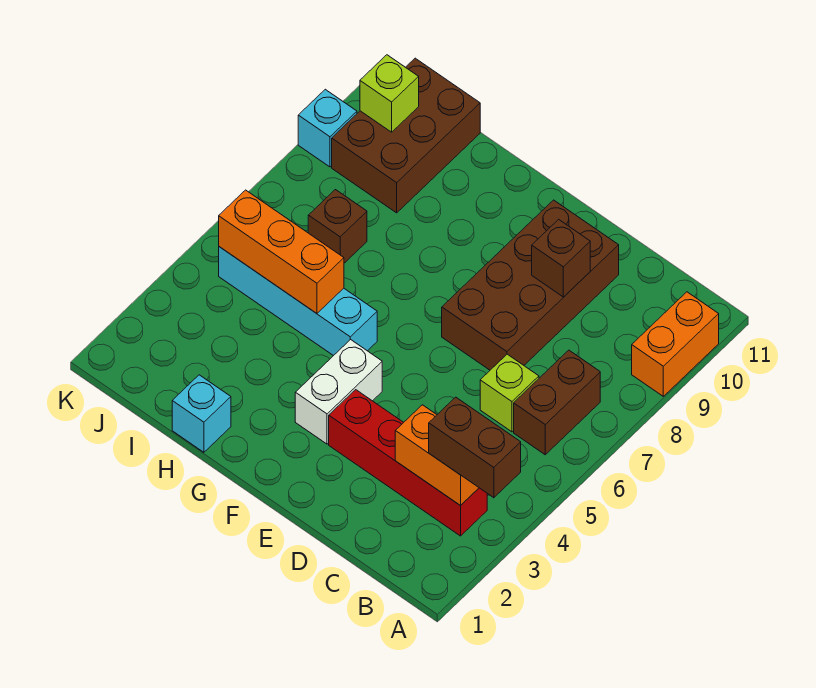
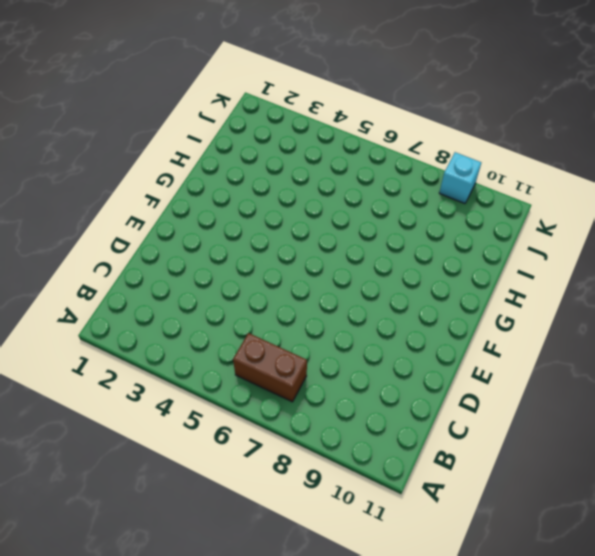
none -> orange brick A9:A10 level 1
none -> red brick B3:E3 level 1
none -> lime brick C6 level 1

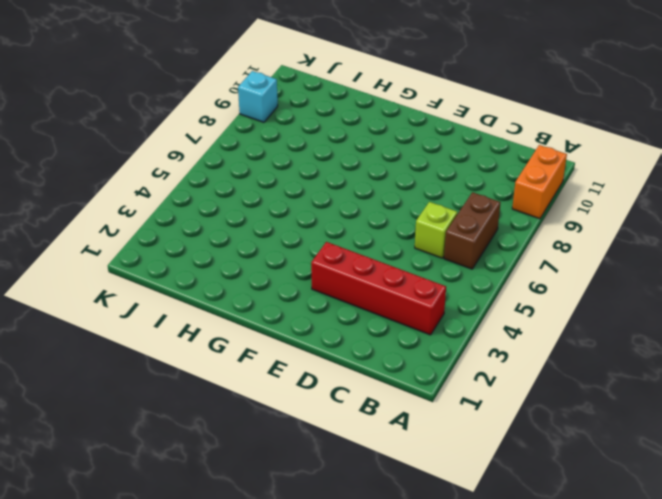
none -> brown brick D7:E10 level 1
none -> white brick F3:F4 level 1
none -> cyan brick G5:J5 level 1

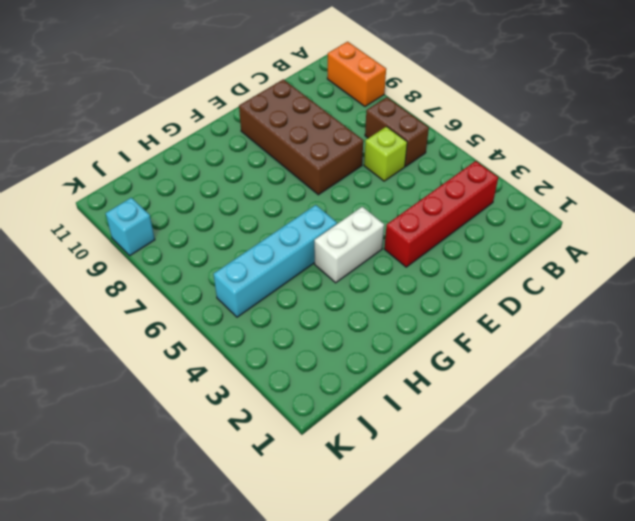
white brick F4:G4 level 1 -> white brick F3:F4 level 1
none -> cyan brick H1 level 1
none -> brown brick I7 level 1
none -> brown brick I9:J11 level 1

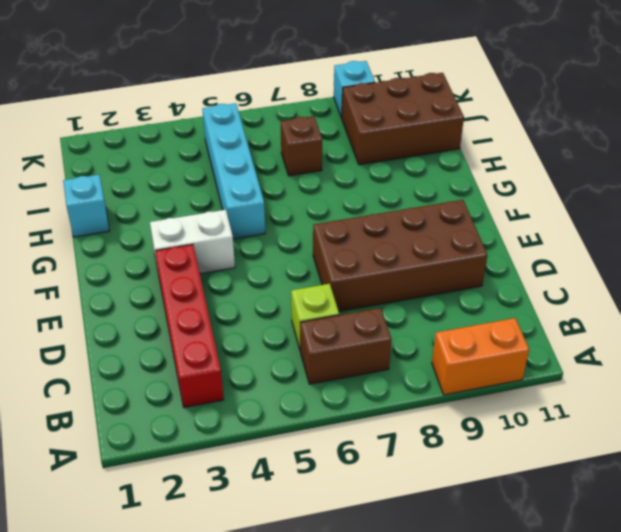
none -> orange brick B3:C3 level 2
none -> brown brick D9 level 2
none -> orange brick H5:J5 level 2

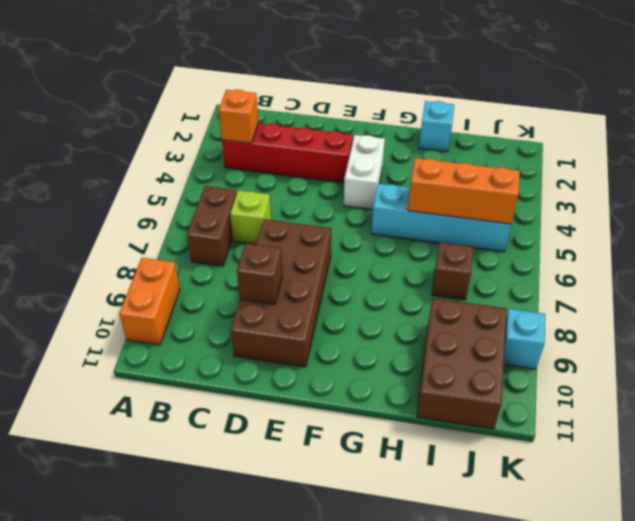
orange brick B3 level 2 -> orange brick B3:C3 level 2
none -> lime brick J10 level 2
none -> brown brick A3:B3 level 3

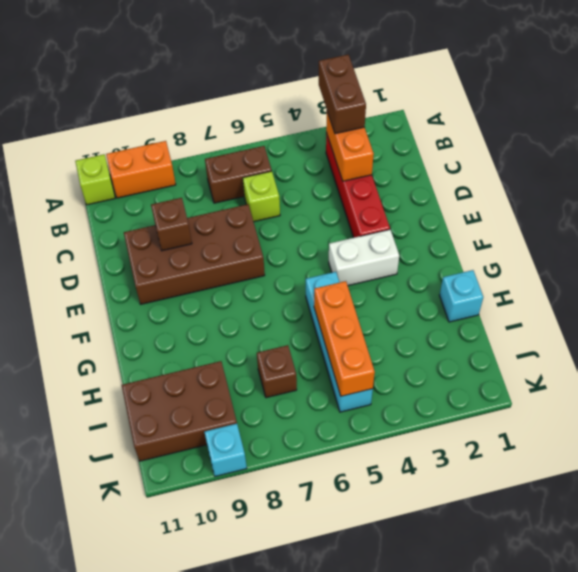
lime brick A11 level 1 -> lime brick J10 level 2

